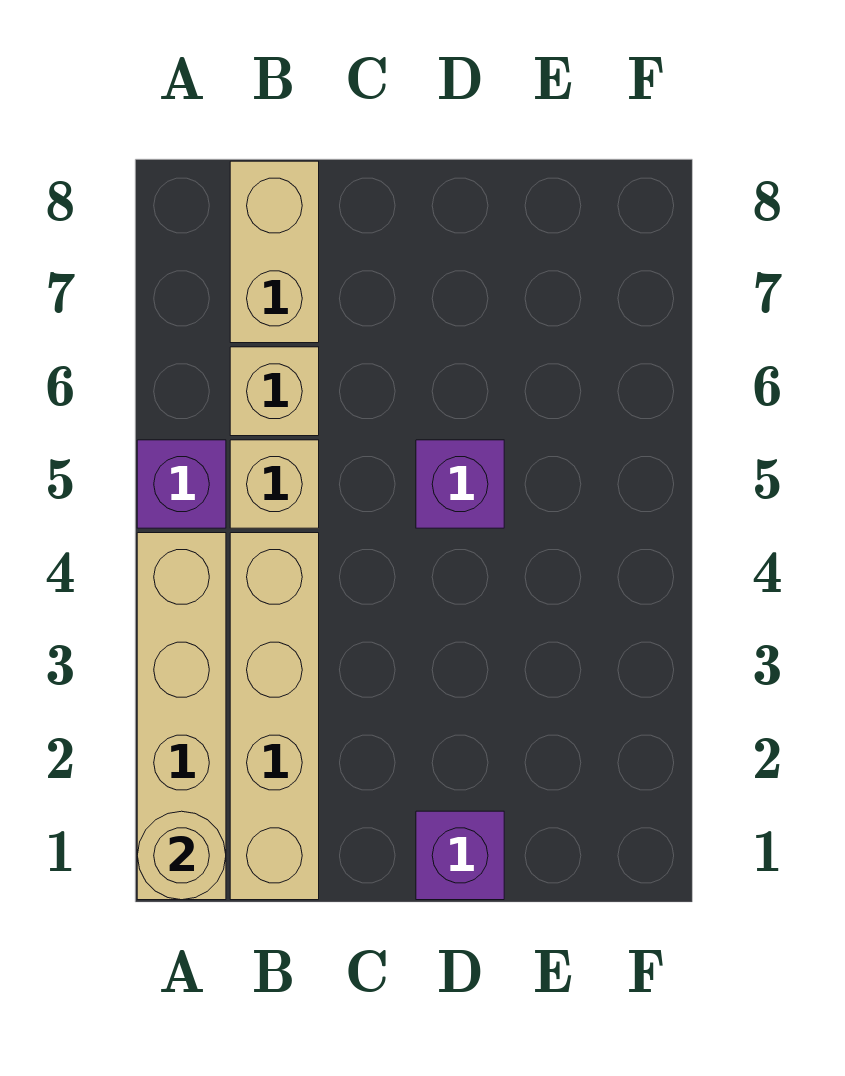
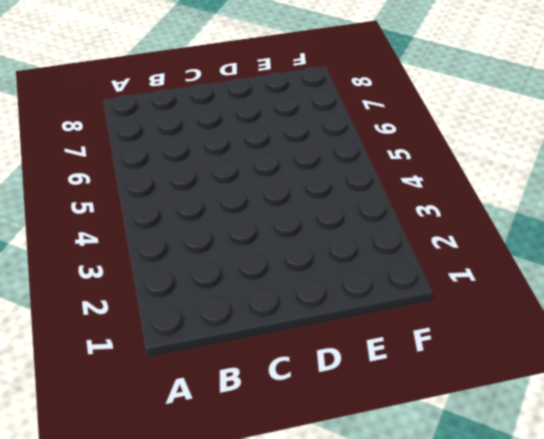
none -> tan brick A1:A4 level 1
none -> purple brick A5 level 1

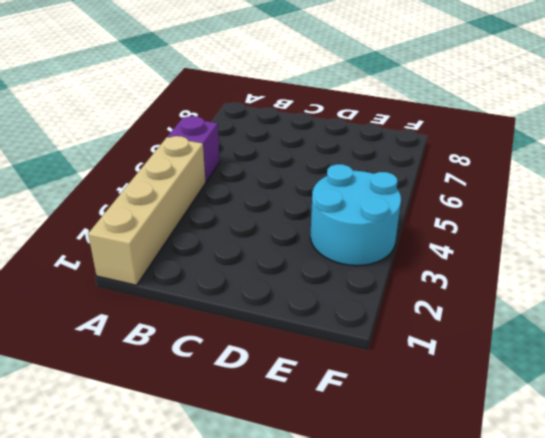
cyan round brick E3:F4 level 1 -> none
none -> tan brick B1:B4 level 1
none -> tan brick B5 level 1

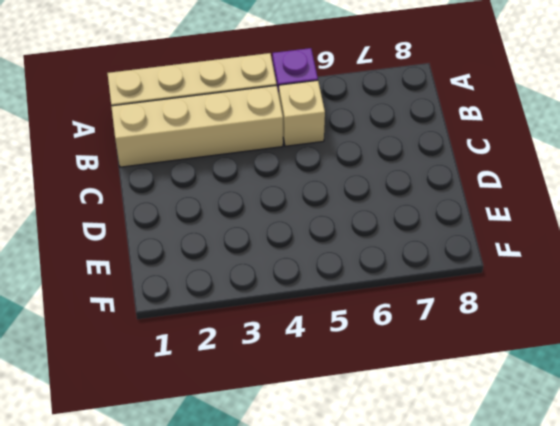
none -> tan brick B6 level 1
none -> tan brick B7:B8 level 1

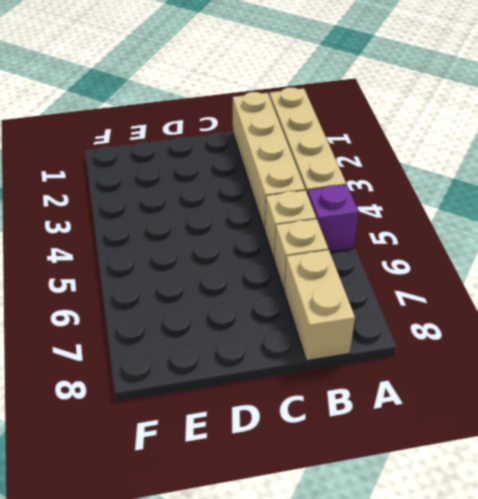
none -> purple brick D1 level 1
none -> purple brick D5 level 1

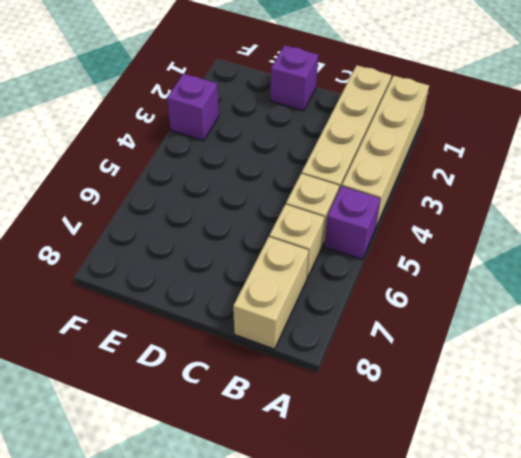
purple brick F3 level 1 -> purple brick D5 level 1
none -> tan round brick A1 level 2

